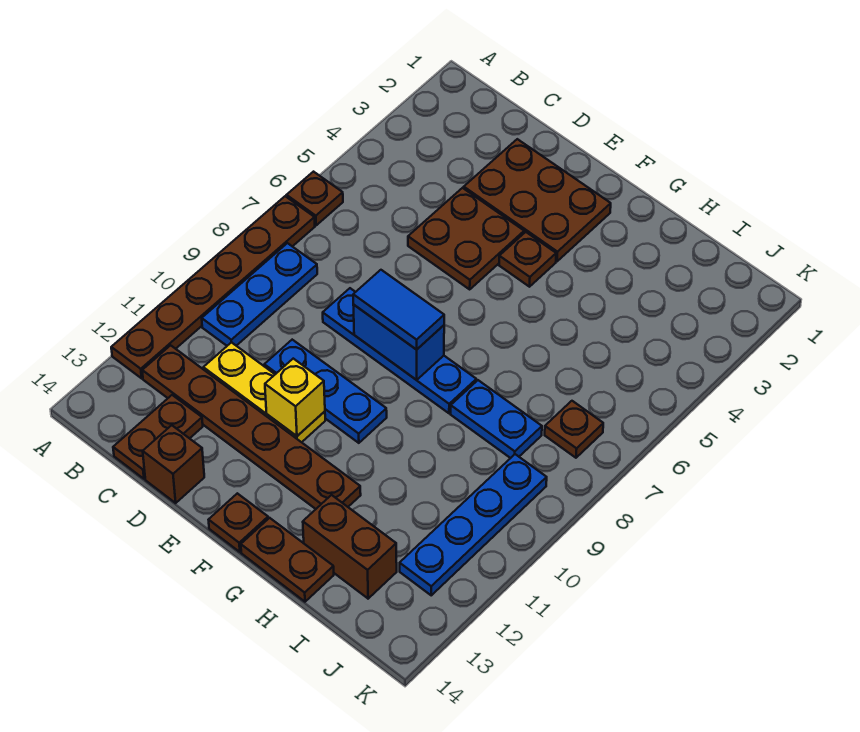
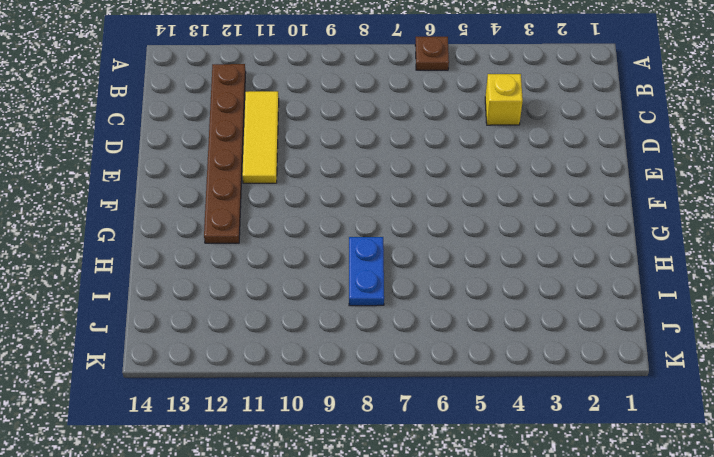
yellow brick C4 level 1 -> yellow brick E11 level 2
yellow tile C11:E11 level 1 -> yellow plate C11:E11 level 1
none -> brown plate A7:A12 level 1
none -> blue plate B8:B10 level 1
none -> brown plate C13:C14 level 1

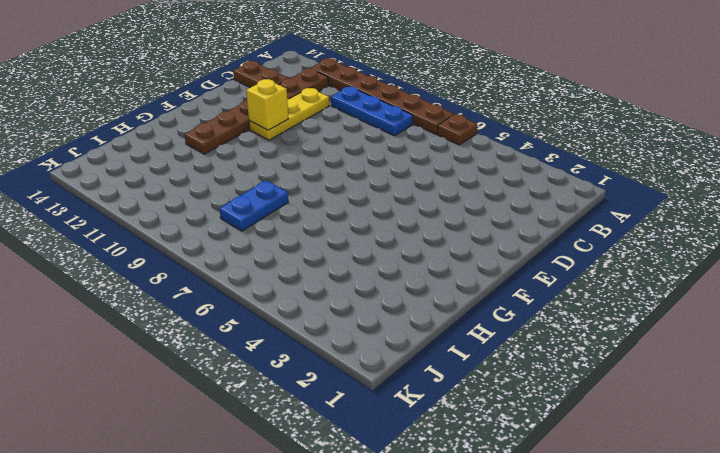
none -> brown plate D2:F3 level 1
none -> brown plate D4:E5 level 1
none -> blue plate D8:G8 level 1

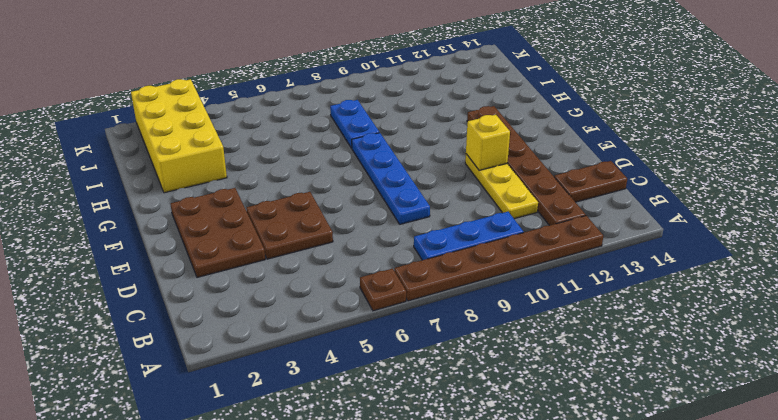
yellow brick H2:K3 level 1 -> none
none -> blue plate D10:F10 level 1
none -> brown brick D14 level 1
none -> brown plate F4 level 1

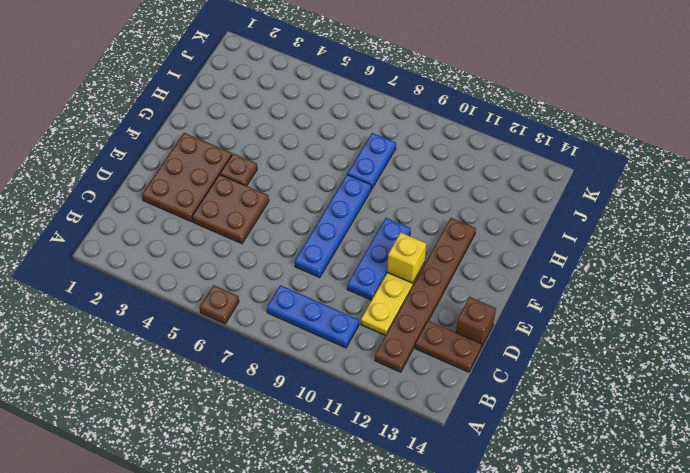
none -> brown plate A7:A12 level 1
none -> brown plate F14 level 1
none -> brown plate G14:H14 level 1

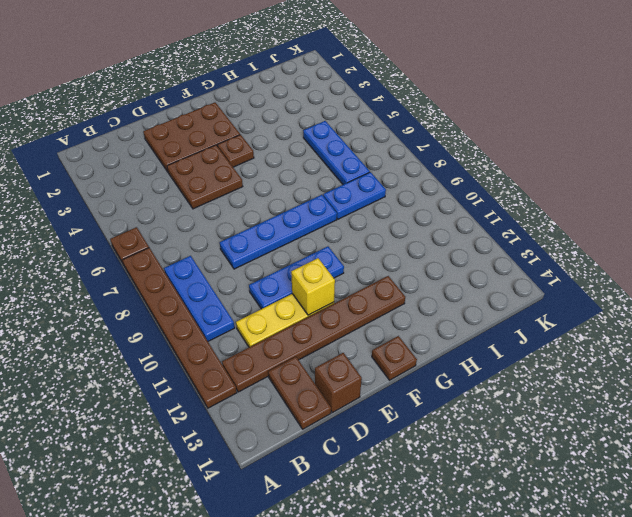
blue plate I5:I7 level 1 -> none
none -> brown plate G14:H14 level 1
none -> brown brick H13:I13 level 1
none -> brown plate J7 level 1

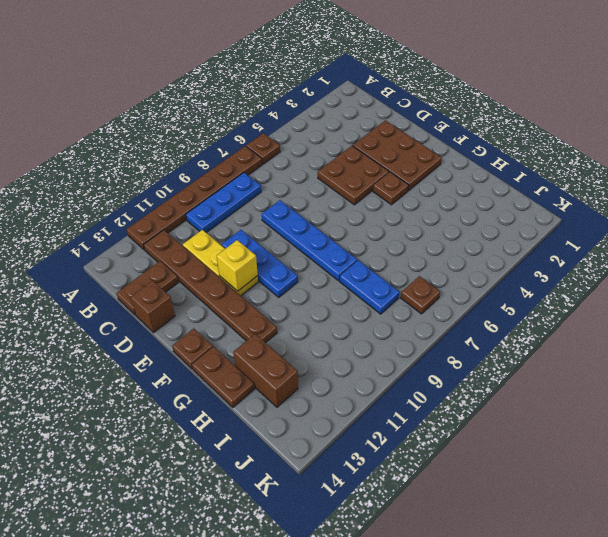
none -> blue plate J9:J12 level 1
none -> blue brick E8:F8 level 2
none -> blue tile E8:F8 level 3

